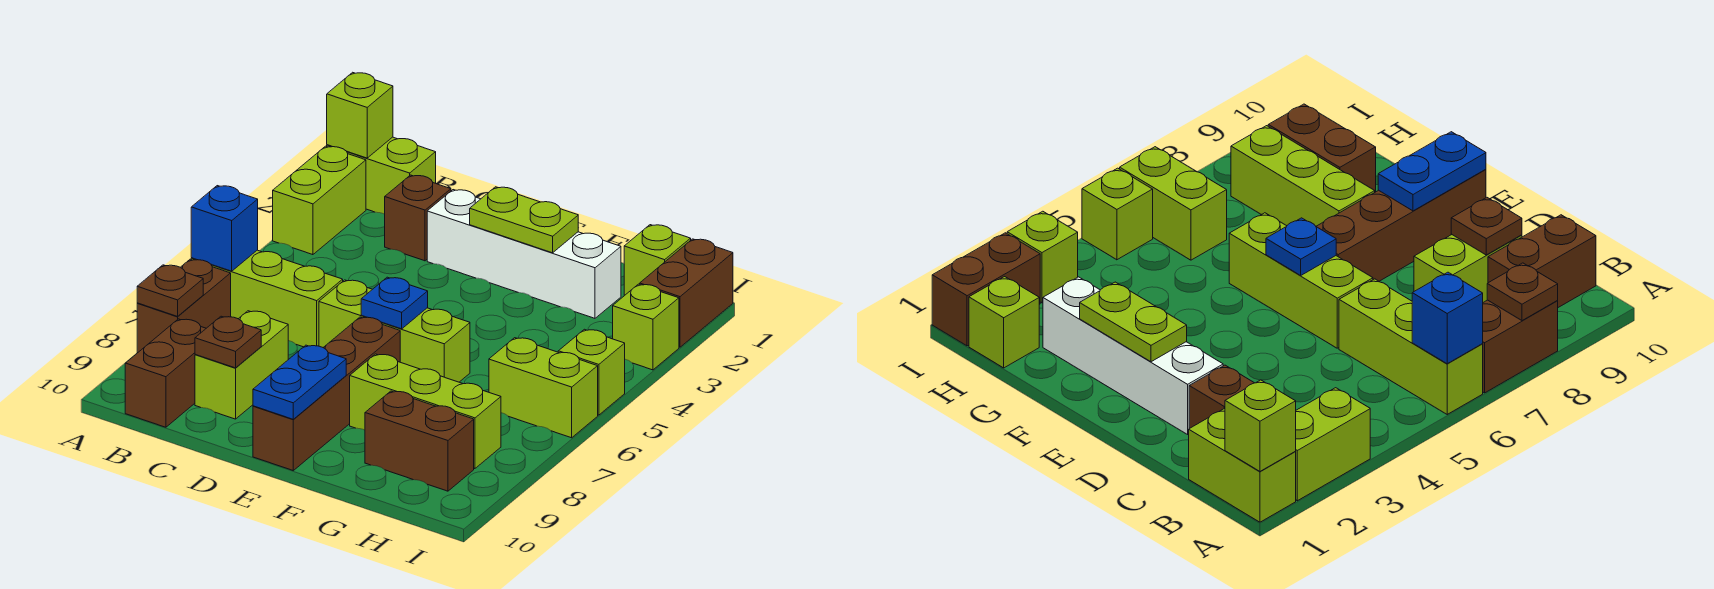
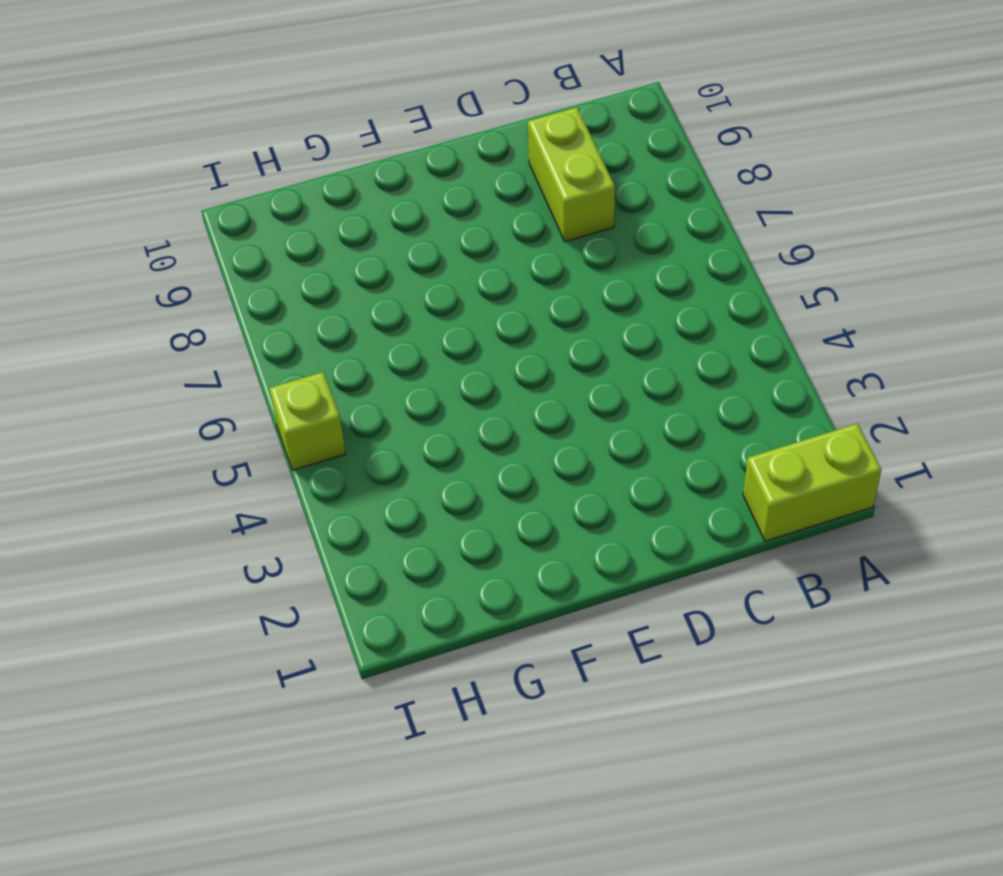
none -> lime brick A2:A3 level 1
none -> lime brick A6:C6 level 1
none -> brown brick A7:A8 level 1

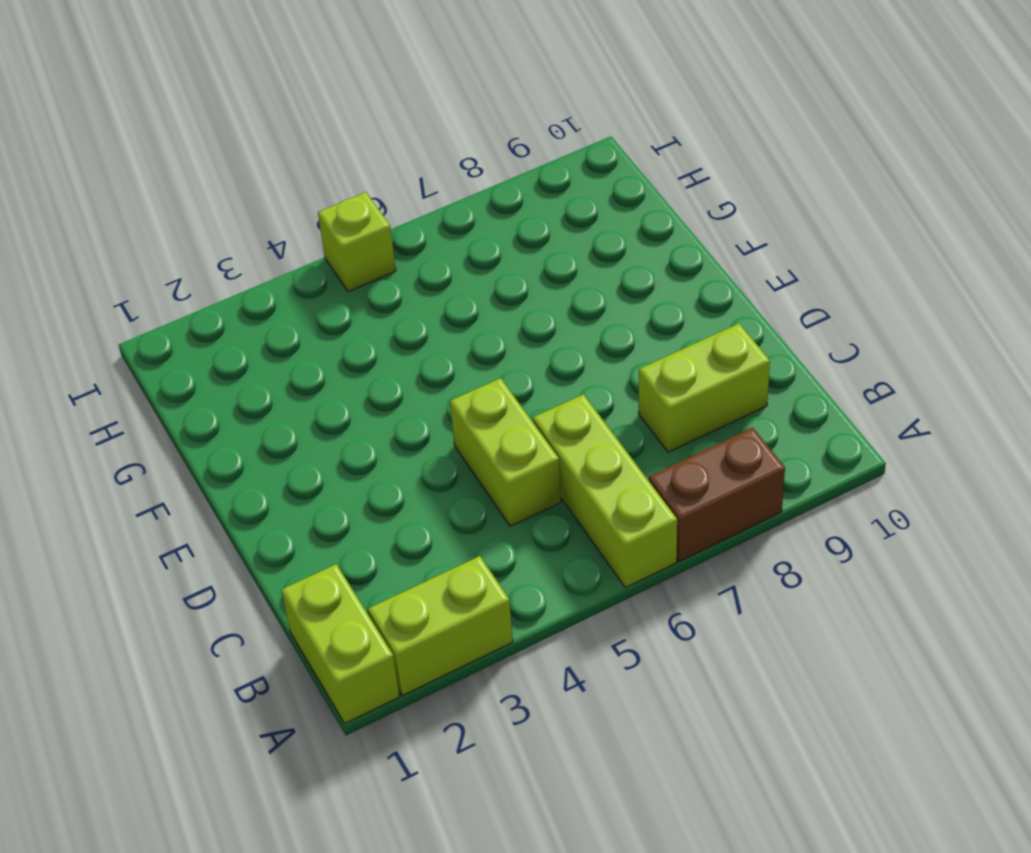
lime brick C5:D5 level 1 -> lime brick H6:I6 level 1
none -> brown brick B9:B10 level 1
none -> brown brick C2 level 1
none -> white brick D2:G2 level 1

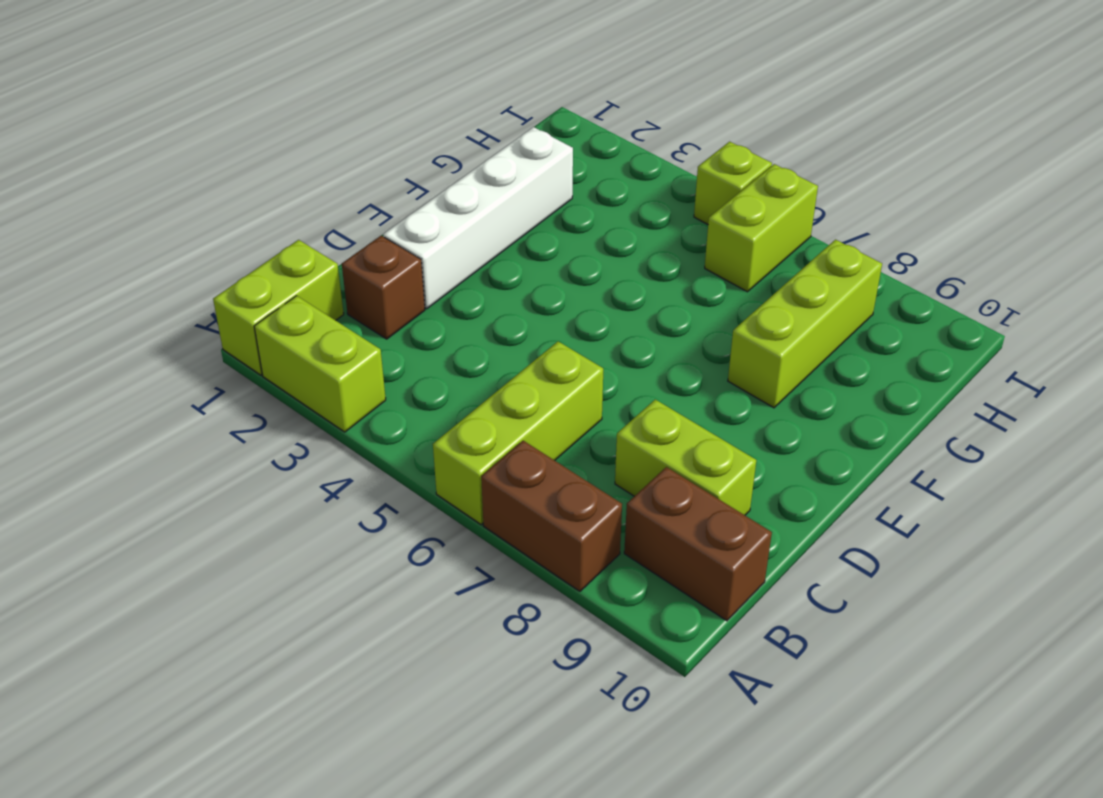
none -> lime brick D6:F6 level 1
none -> brown brick E7:E10 level 1
none -> brown brick G9:H9 level 1

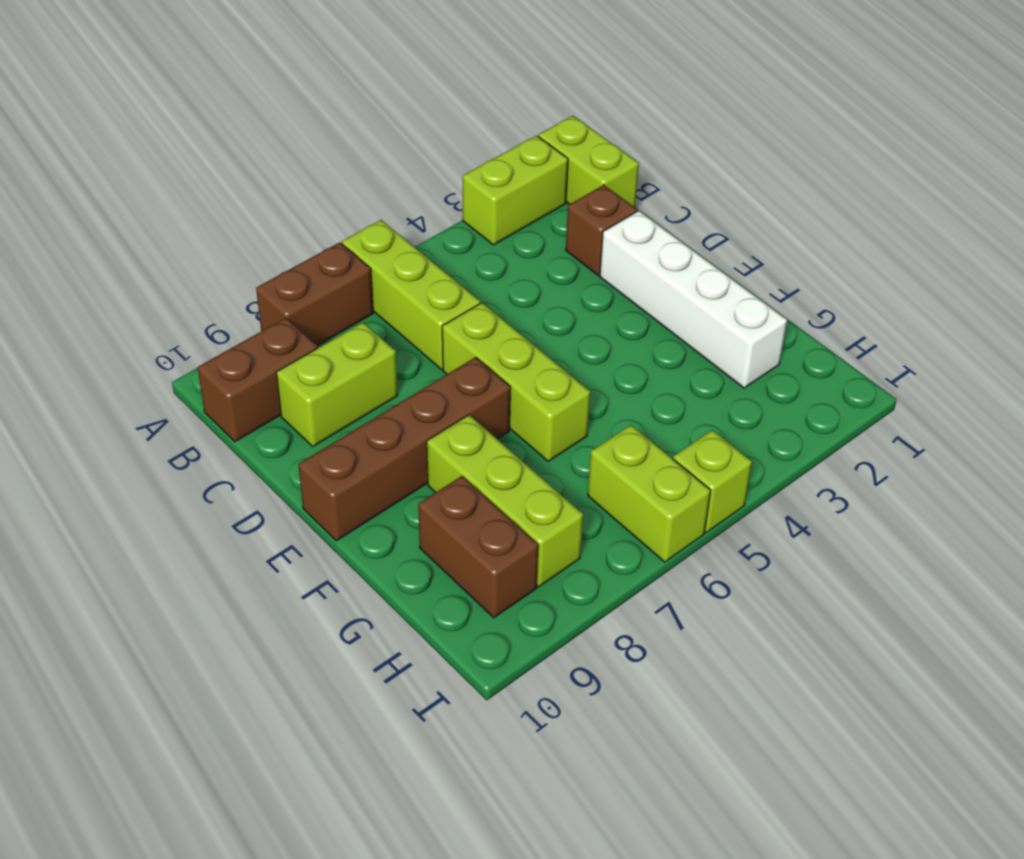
none -> lime brick H1 level 1
none -> brown brick I1:I2 level 1
none -> lime brick I3 level 1

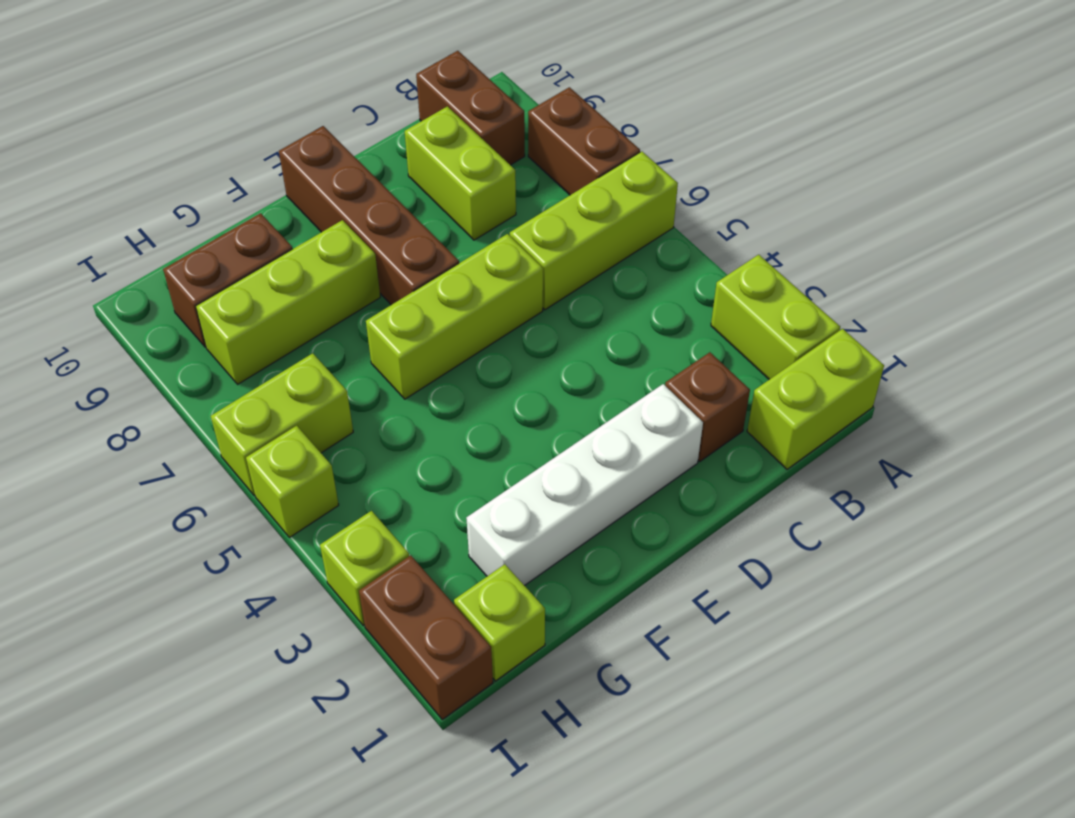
none -> lime brick A1 level 2
none -> blue brick A6 level 2
none -> brown plate A8 level 2

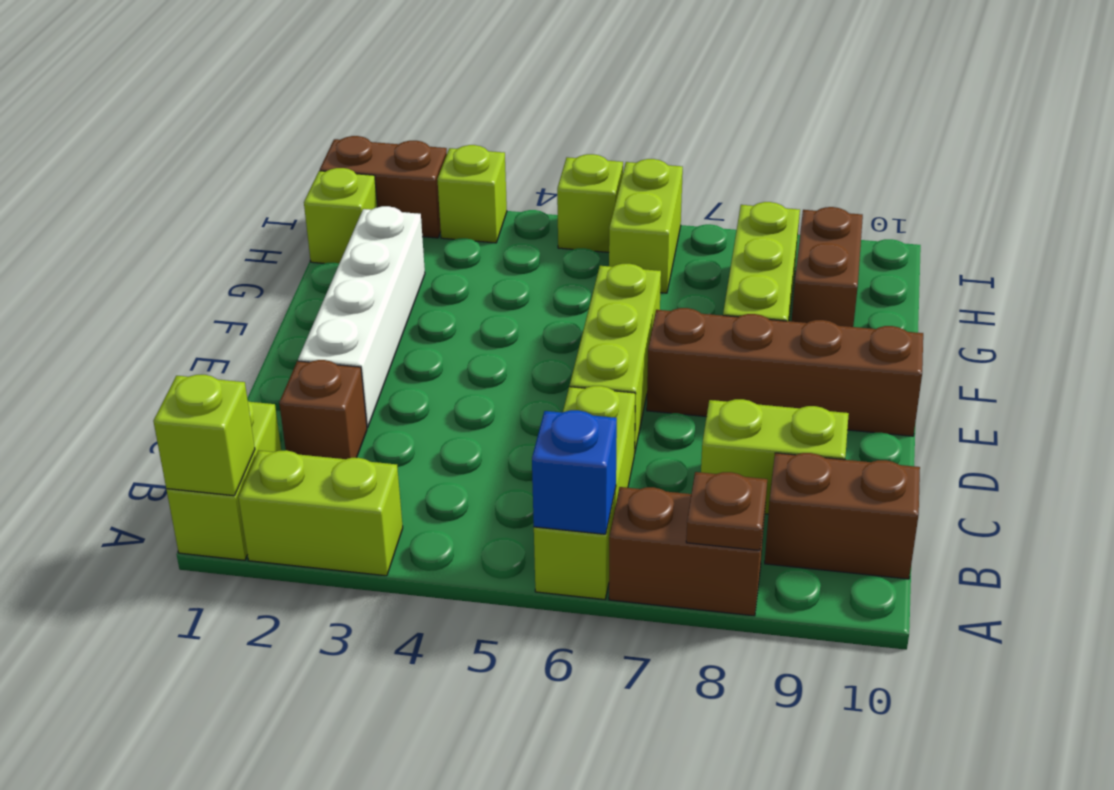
none -> brown plate C9 level 2
none -> lime plate E2:F2 level 2
none -> blue plate E6 level 2

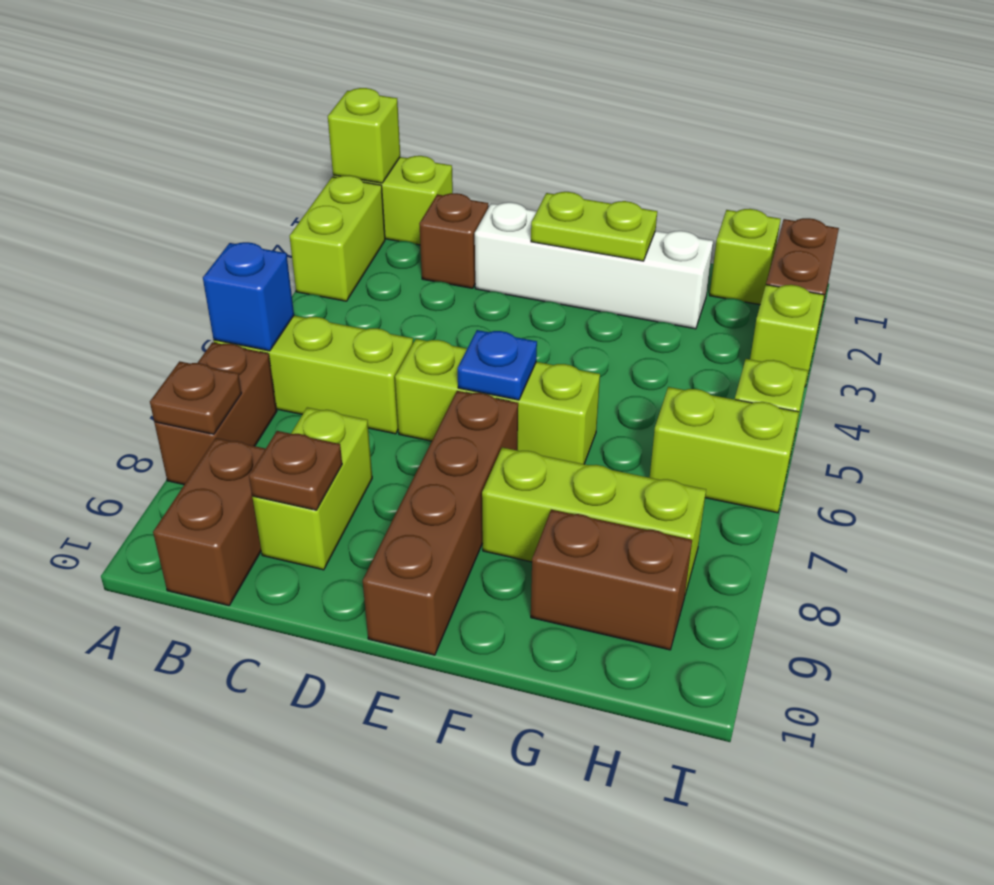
none -> blue plate E9:E10 level 2

